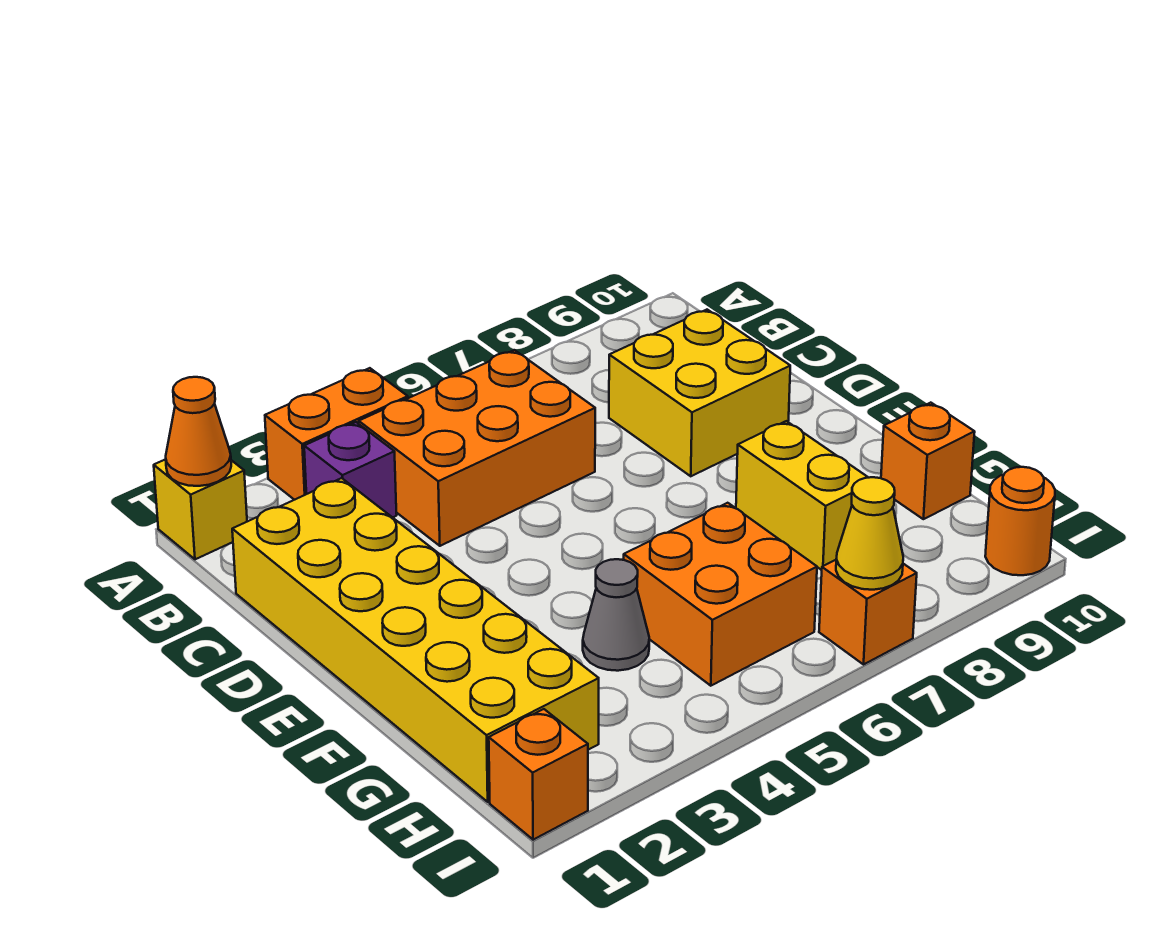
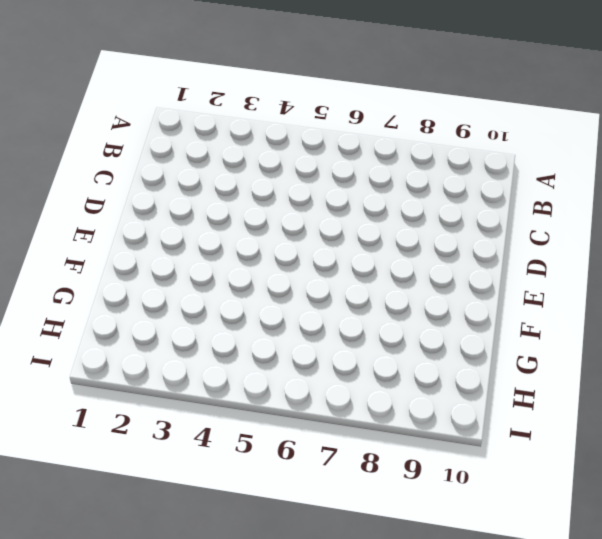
none -> yellow brick A1 level 1
none -> orange brick A3:A4 level 1
none -> purple brick B3 level 1

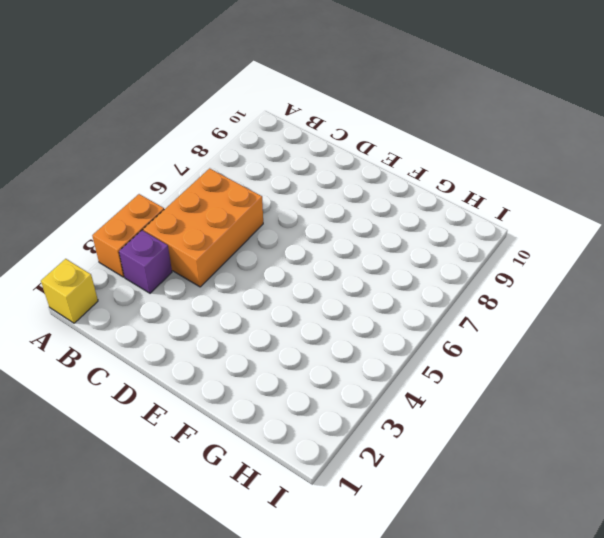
none -> yellow brick C1:H2 level 1
none -> yellow brick C8:D9 level 1
none -> yellow brick F8:G8 level 1

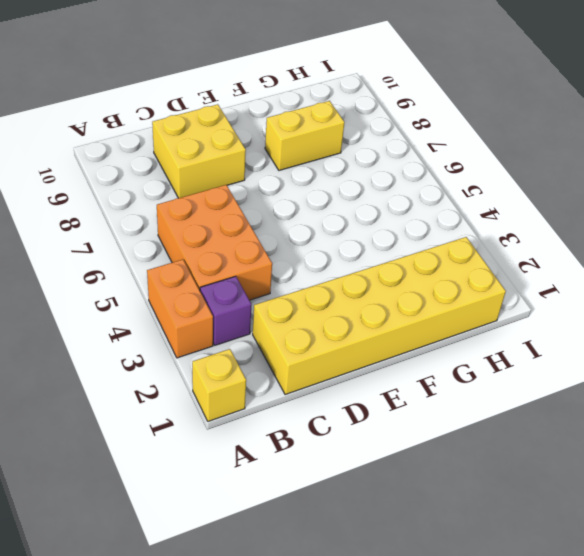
none -> grey cone G4 level 1
none -> orange brick G5:H6 level 1
none -> orange brick G10 level 1

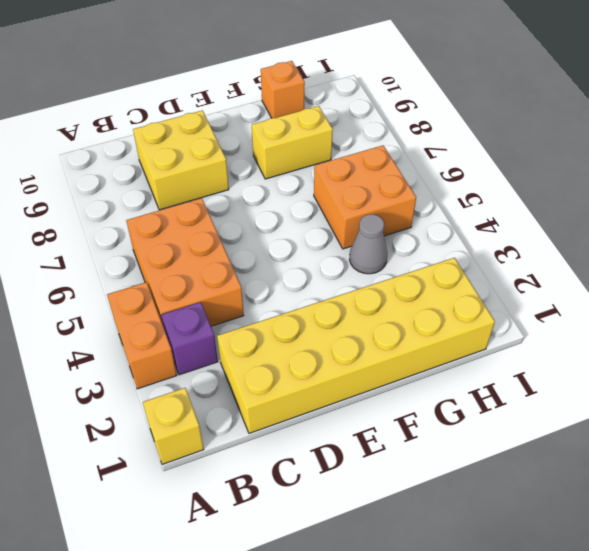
none -> orange brick I1 level 1
none -> orange brick I7 level 1
none -> orange round brick I10 level 1

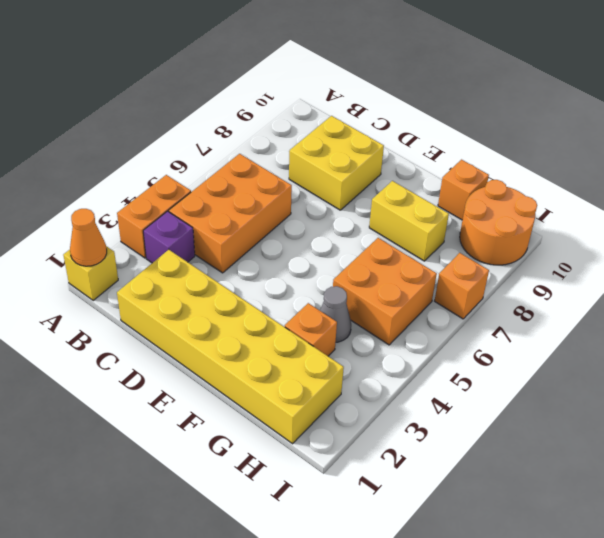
orange brick G3 level 1 -> orange brick I1 level 1
orange round brick H9:I10 level 1 -> orange round brick I10 level 1
none -> yellow cone I7 level 2

